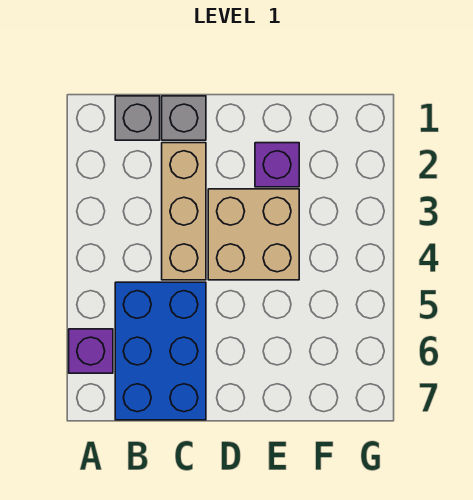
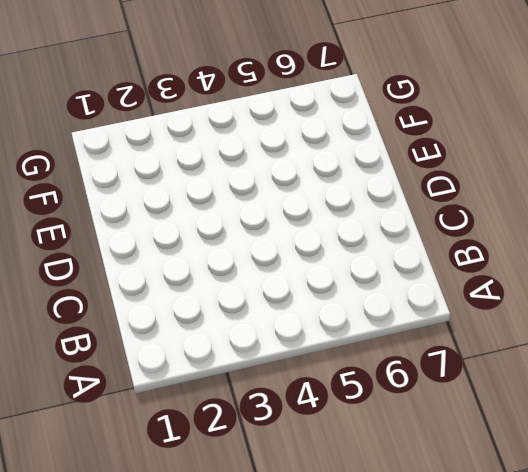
none -> purple brick A6 level 1
none -> grey brick B1 level 1

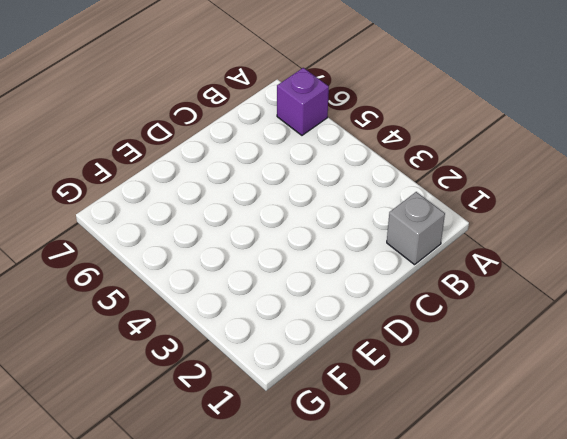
none -> blue brick B5:C7 level 1
none -> grey brick C1 level 1

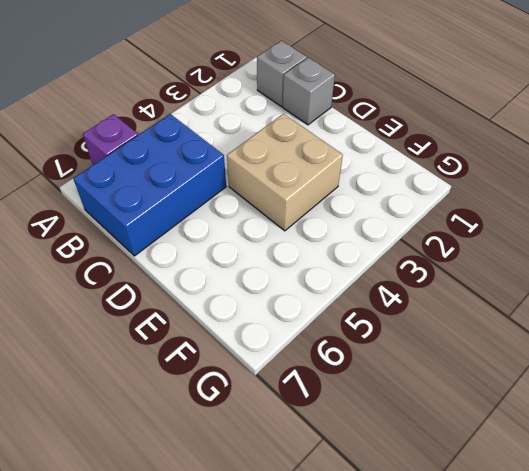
none -> tan brick C2:C4 level 1
none -> purple brick E2 level 1

